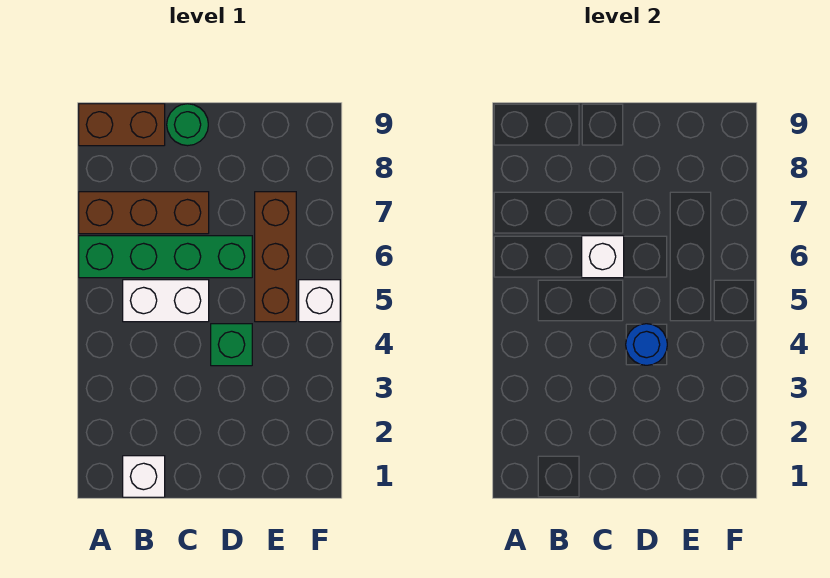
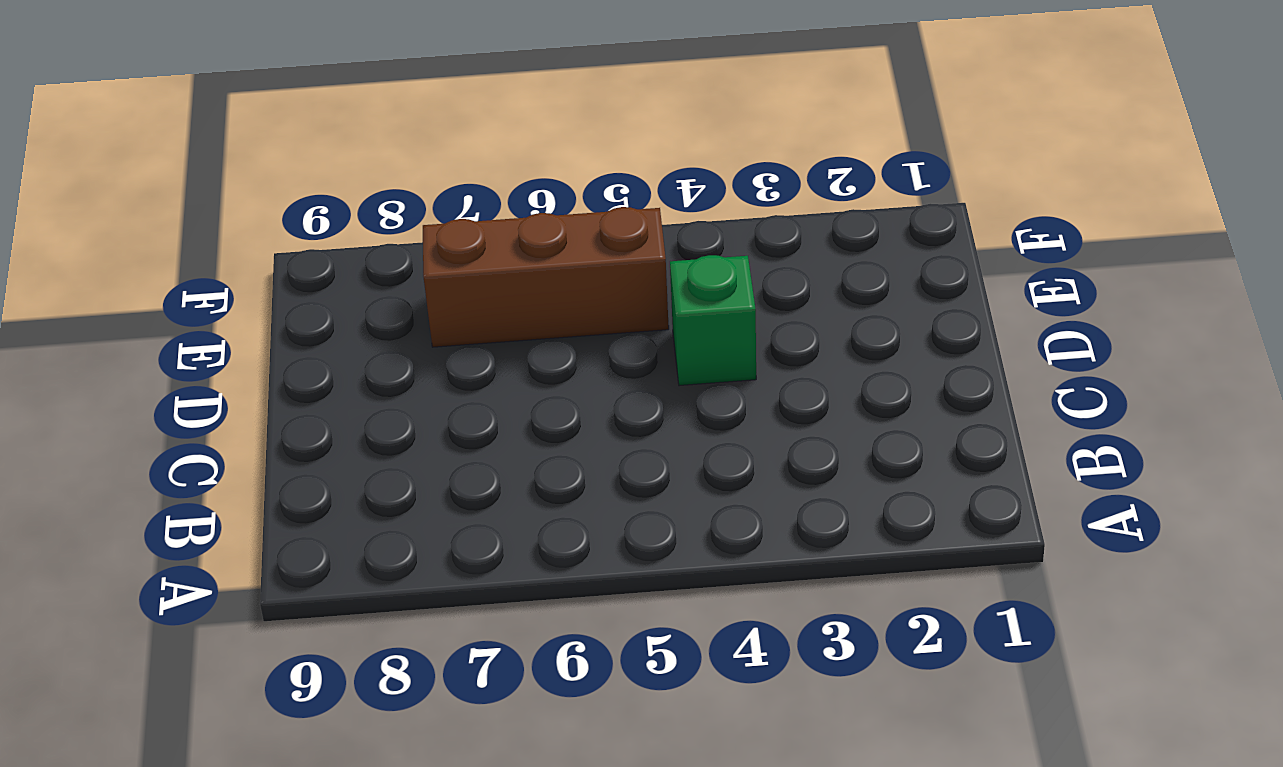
none -> green brick A6:D6 level 1
none -> brown brick A7:C7 level 1

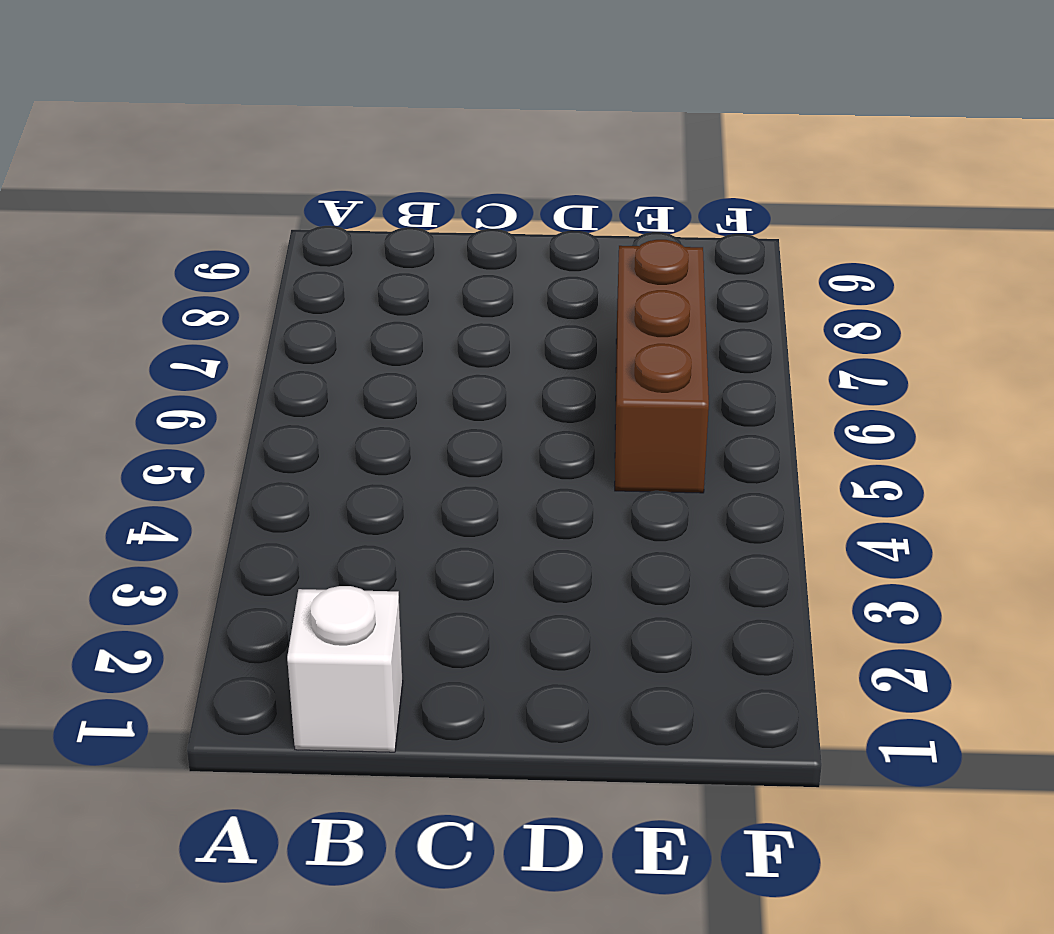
none -> green brick A6:D6 level 1
none -> brown brick A7:C7 level 1

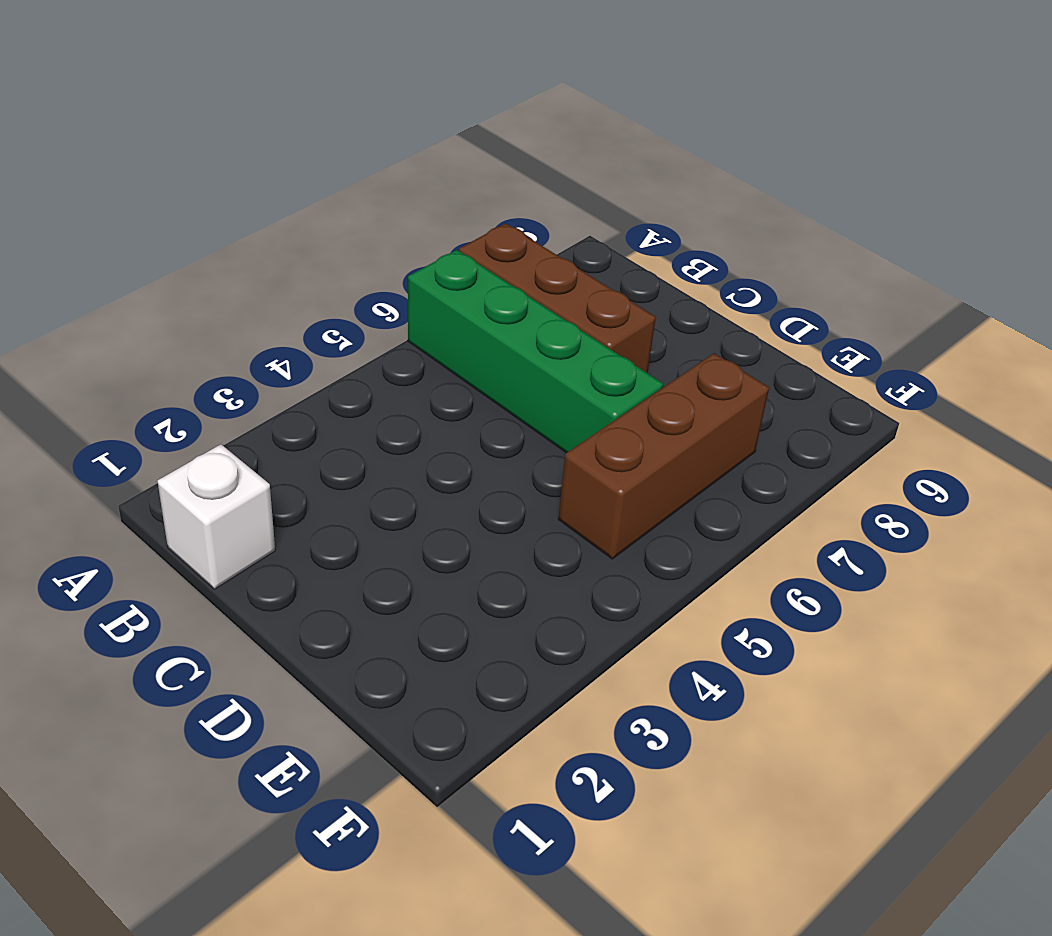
none -> brown brick A9:B9 level 1
none -> white brick B5:C5 level 1

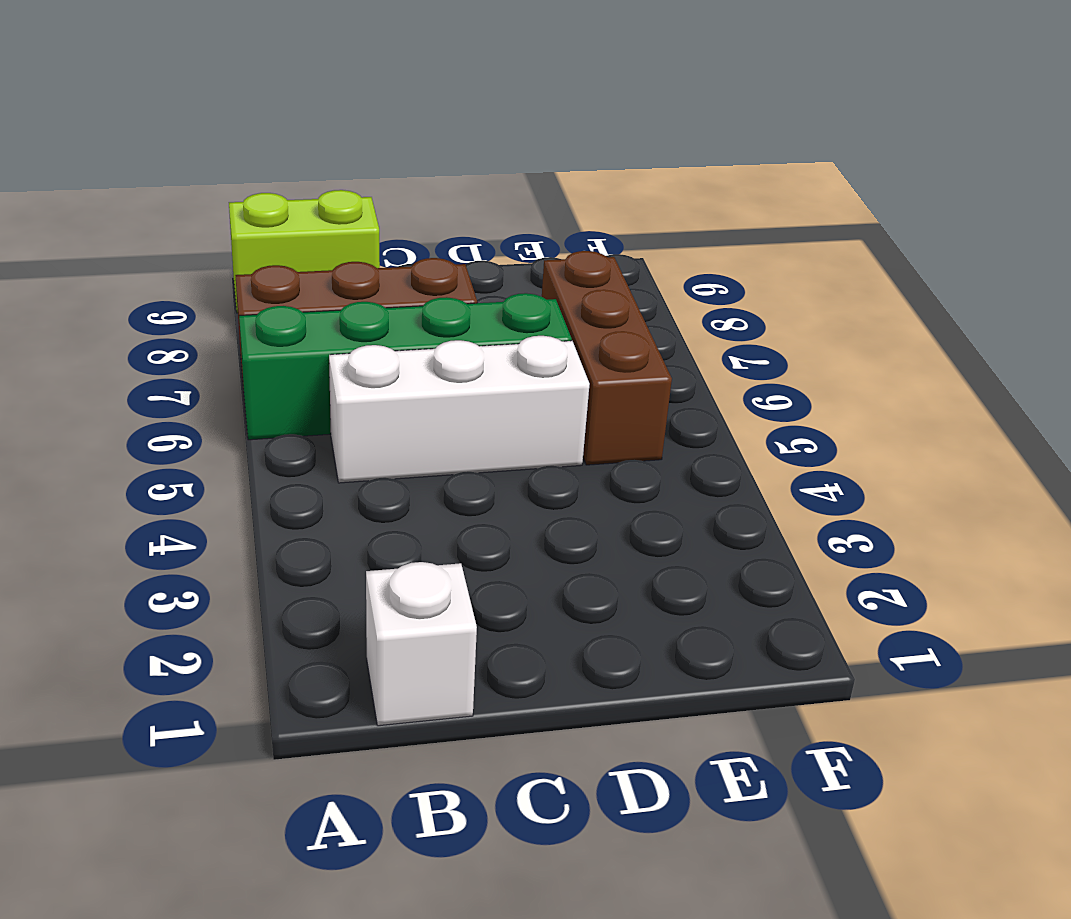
lime brick A9:B9 level 1 -> brown brick A9:B9 level 1
white brick B5:D5 level 1 -> white brick B5:C5 level 1
none -> green round brick C9 level 1
none -> green brick D4 level 1

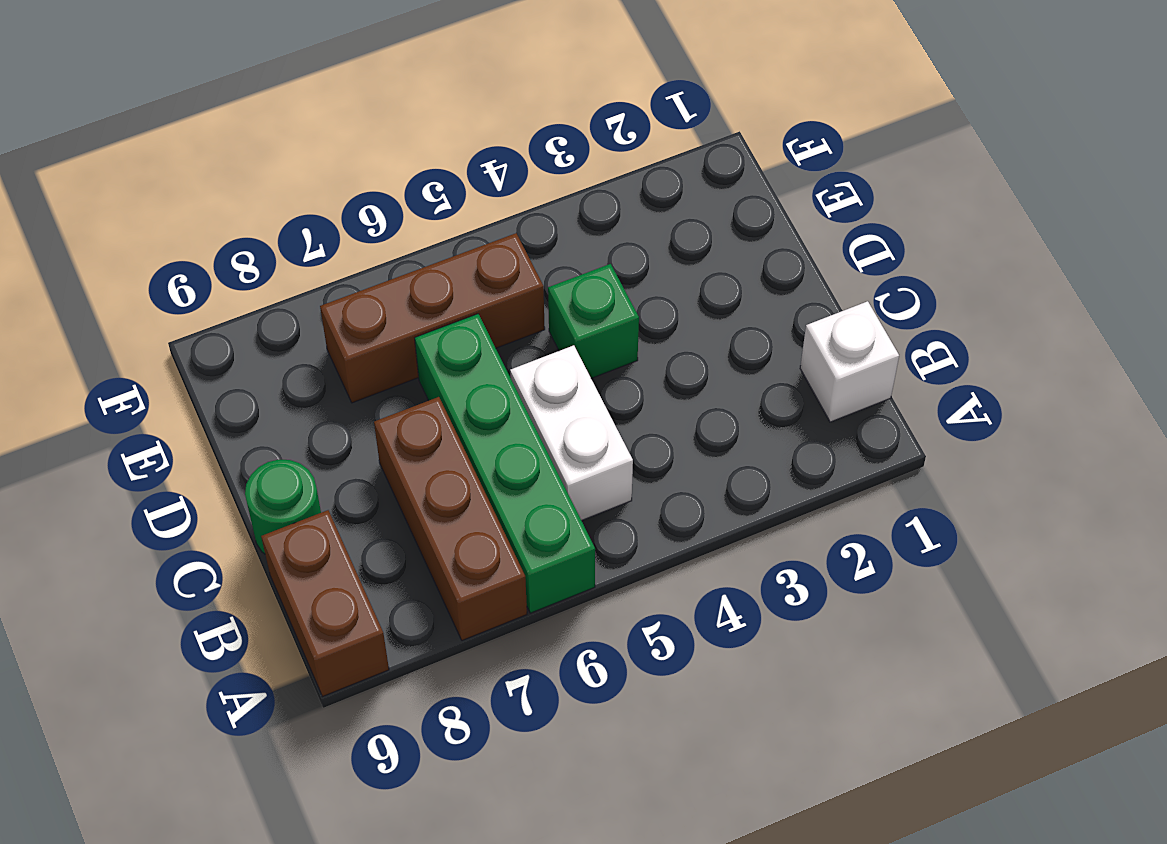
none -> white brick F5 level 1
none -> white brick C6 level 2

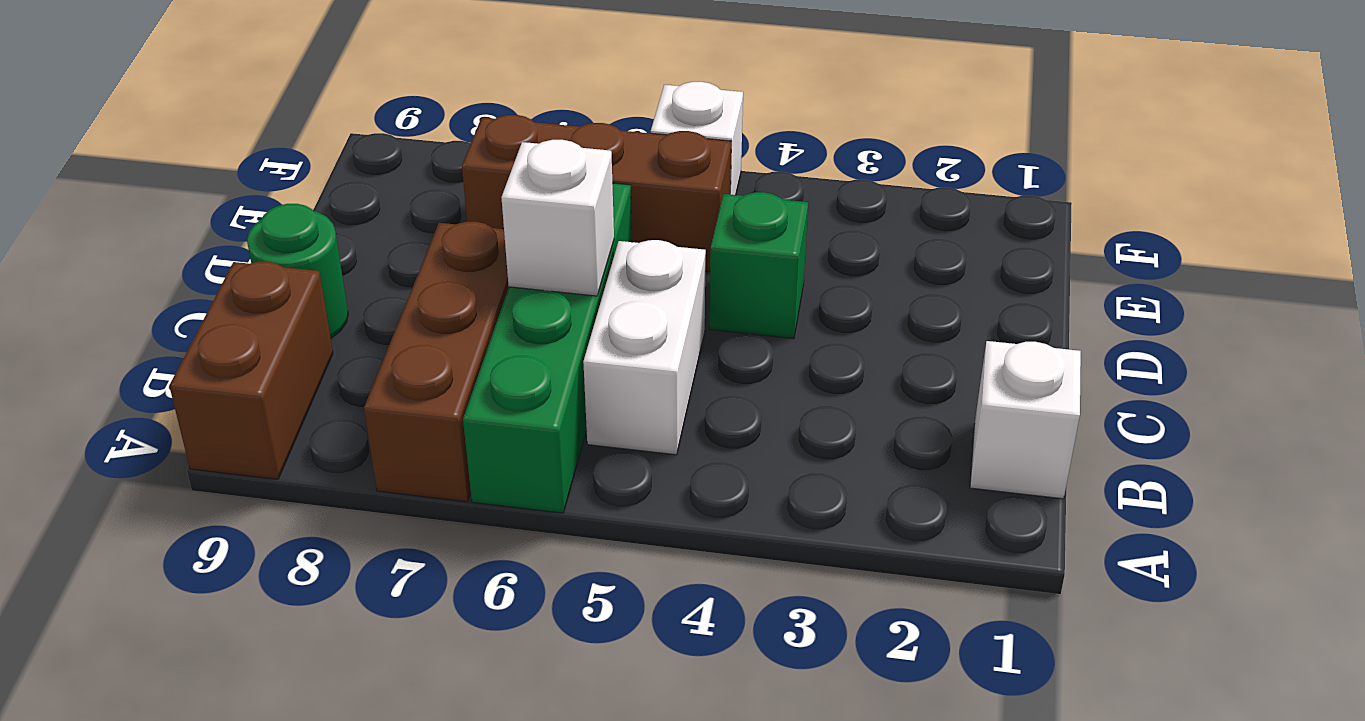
none -> blue round brick D4 level 2

